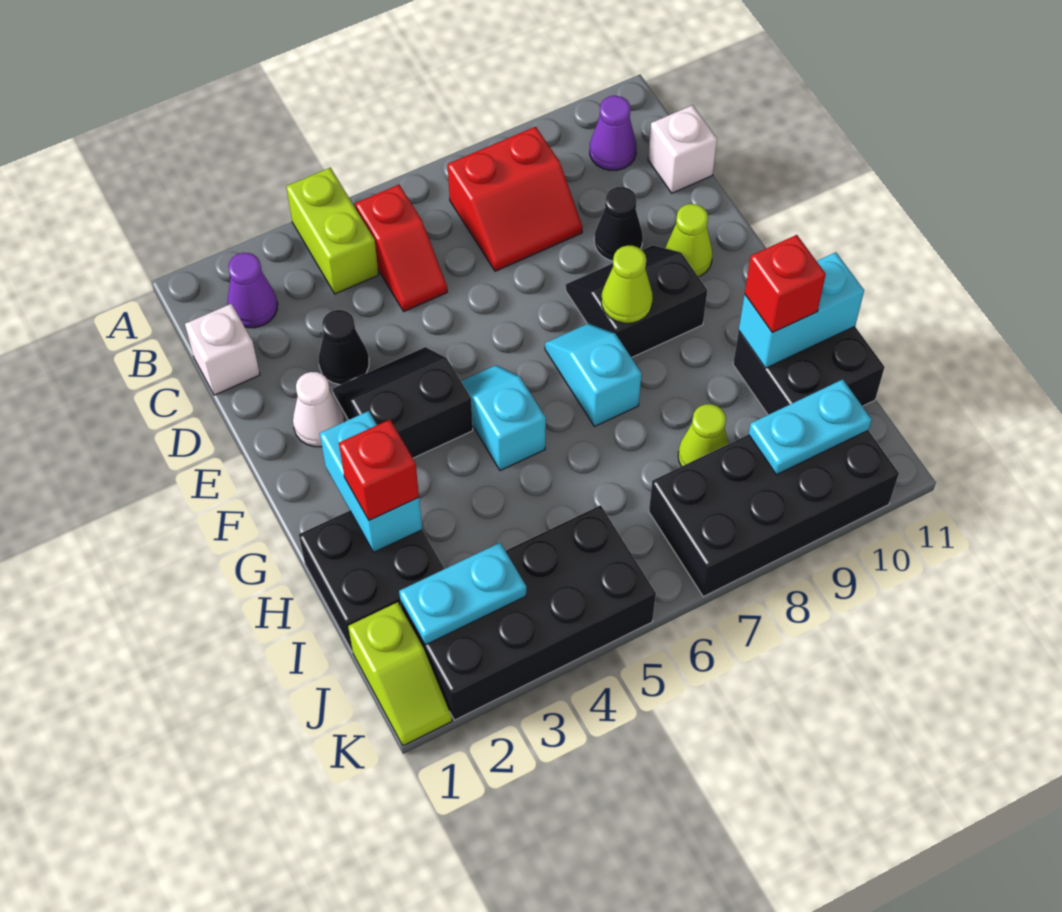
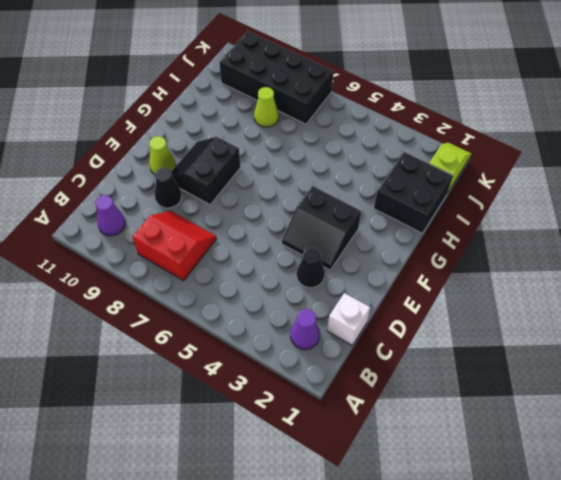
black slope E8:F9 level 1 top 8 -> black slope E8:F9 level 1 top F
none -> lime brick A4:B4 level 1
none -> red slope B5:C5 level 1 top B
none -> white brick C11 level 1

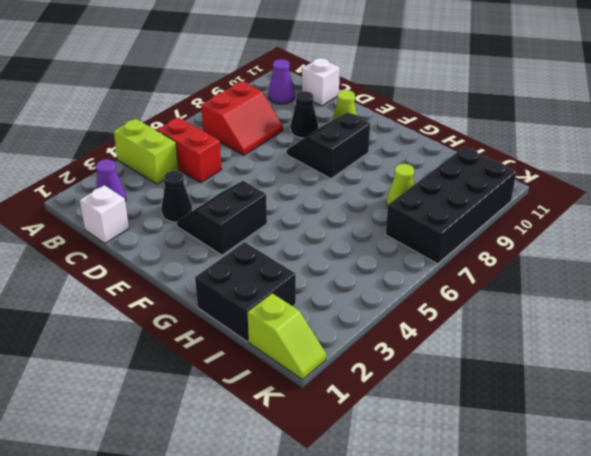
red brick B5:C5 level 1 -> red slope B5:C5 level 1 top B
none -> white cone E2 level 1
none -> cyan slope F5:G5 level 1 top G
none -> cyan slope F7:G7 level 1 top G

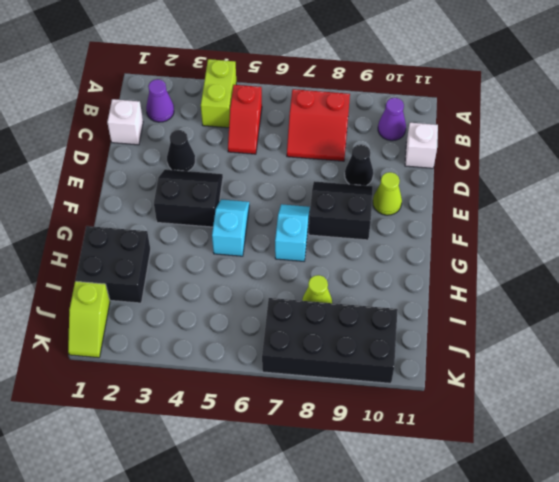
none -> white cone E2 level 1
none -> black brick H10:I11 level 1
none -> black brick J2:K5 level 1

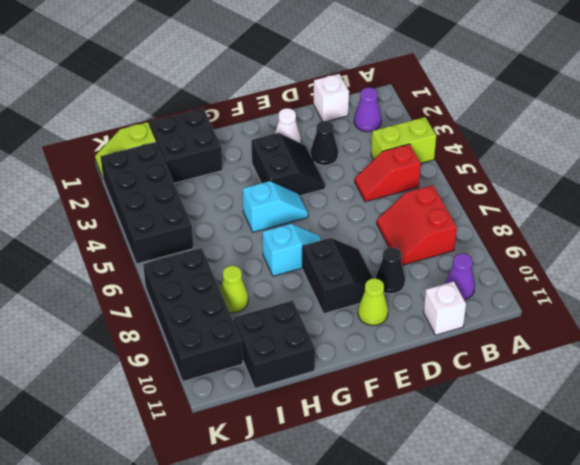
none -> lime cone F8 level 2
none -> cyan brick G2:H2 level 2
none -> cyan brick H10:H11 level 2

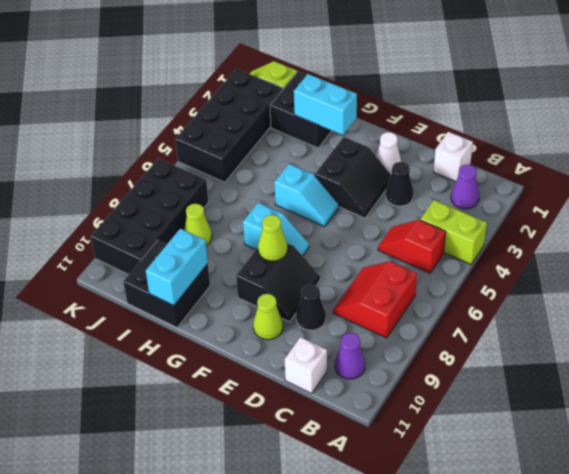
none -> cyan plate J2:J3 level 2
none -> cyan plate J9:J10 level 2
none -> red brick H2 level 3

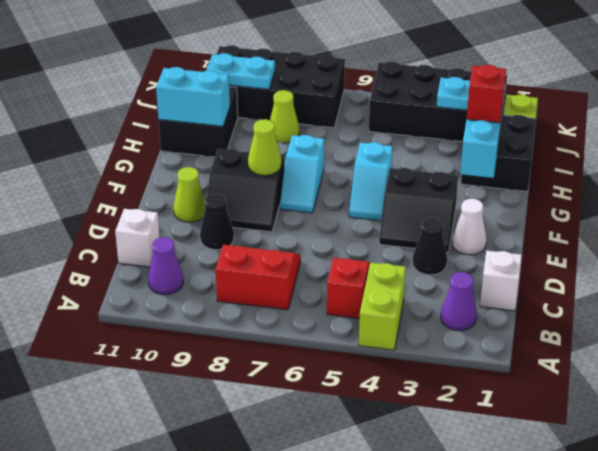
none -> red brick H10 level 3

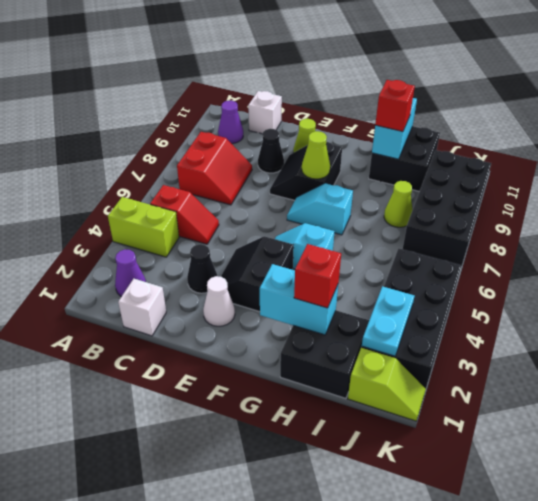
none -> cyan plate J9:J10 level 2

